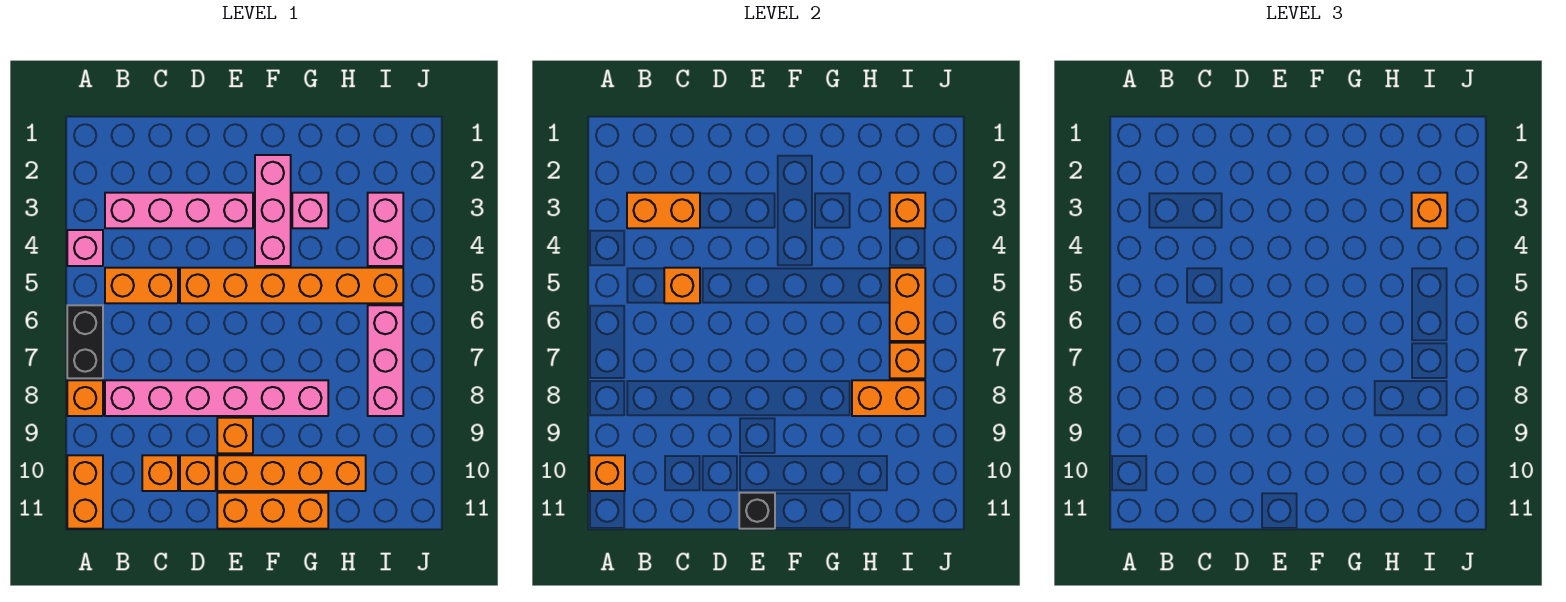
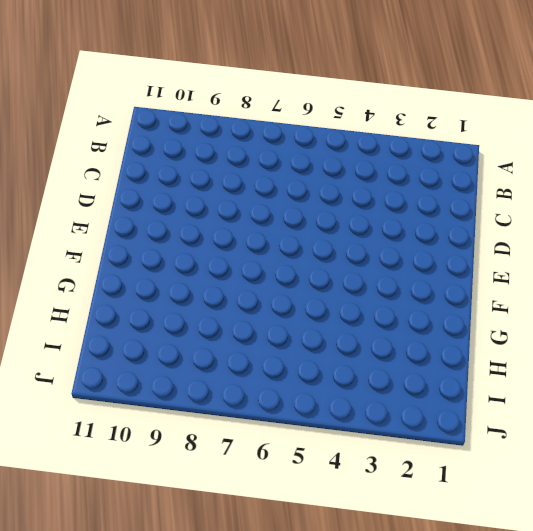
none -> pink brick A4 level 1
none -> black brick A6:A7 level 1
none -> orange brick A8 level 1

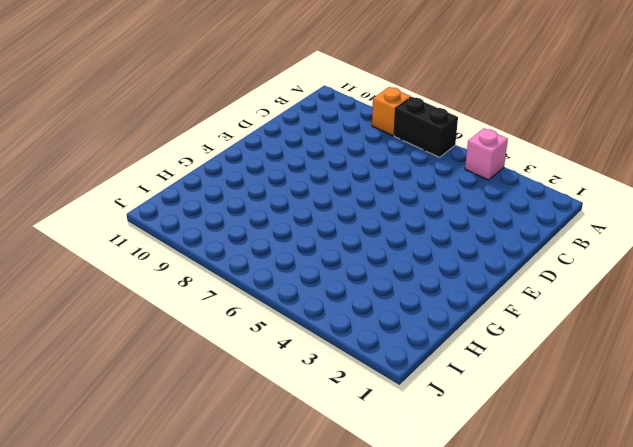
none -> orange brick A10:A11 level 1
none -> pink brick B3:E3 level 1
none -> orange brick B5:C5 level 1

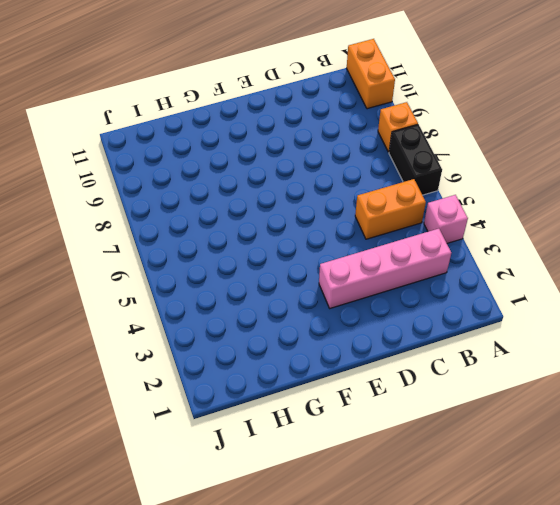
none -> pink brick B8:G8 level 1
none -> orange brick C10 level 1
none -> orange brick D5:I5 level 1

